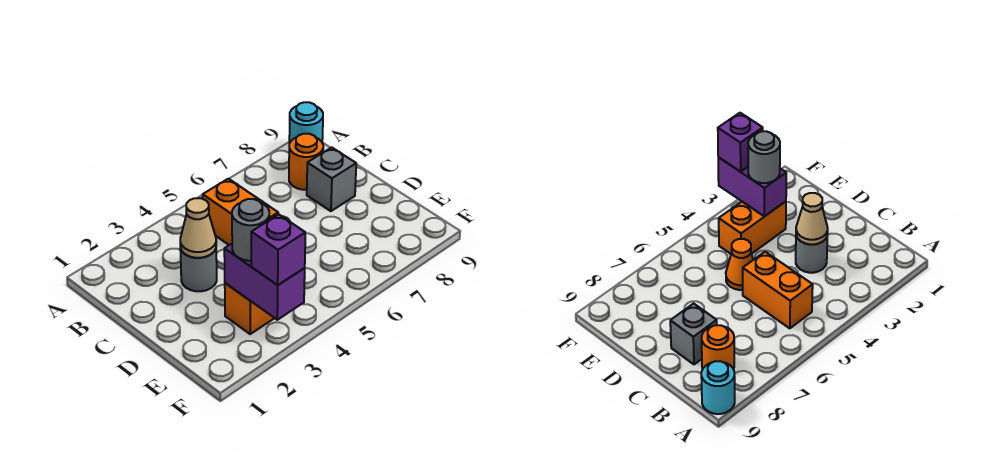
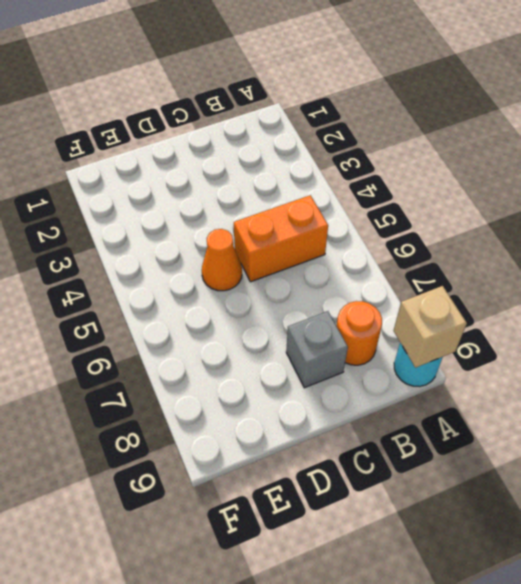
tan brick A9 level 2 -> none
none -> grey round brick C3 level 1
none -> orange brick E3:E4 level 1

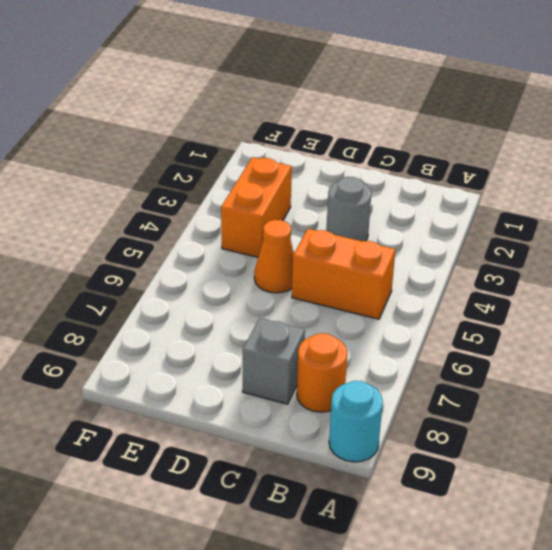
none -> tan cone C3 level 2
none -> purple brick E3:F3 level 2

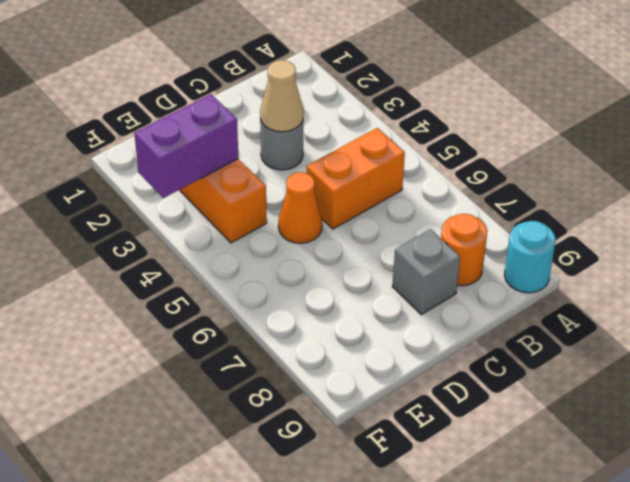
none -> grey round brick E3 level 3
none -> purple brick F3 level 3

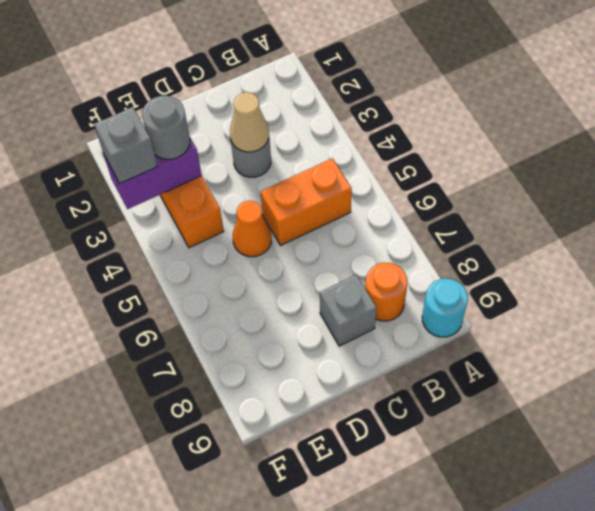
grey brick F3 level 3 -> purple brick F3 level 3

